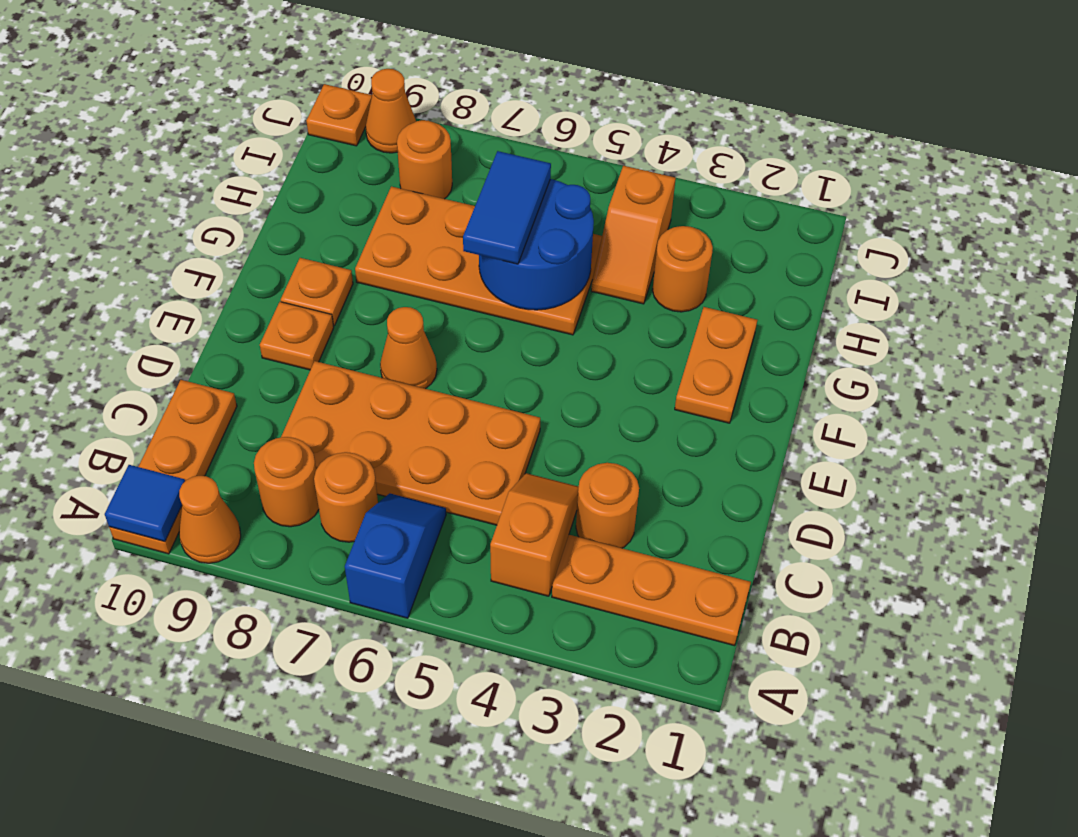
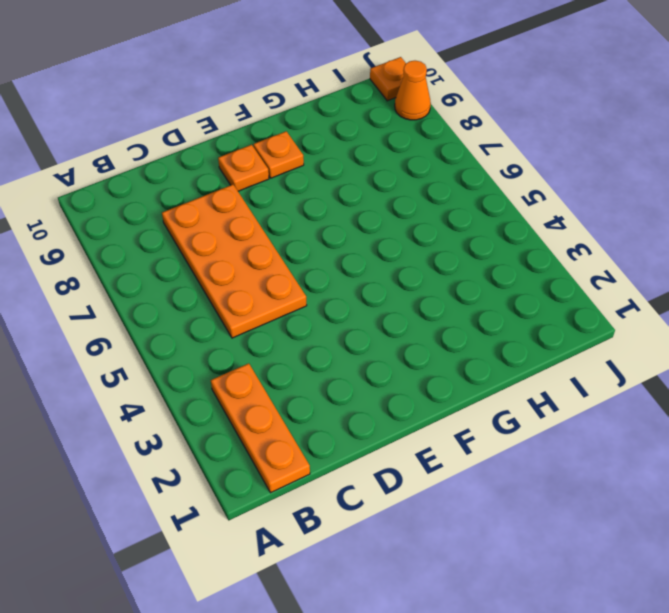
none -> blue slope A6:B6 level 1 top A
none -> orange cone A9 level 1
none -> orange plate A10:C10 level 1

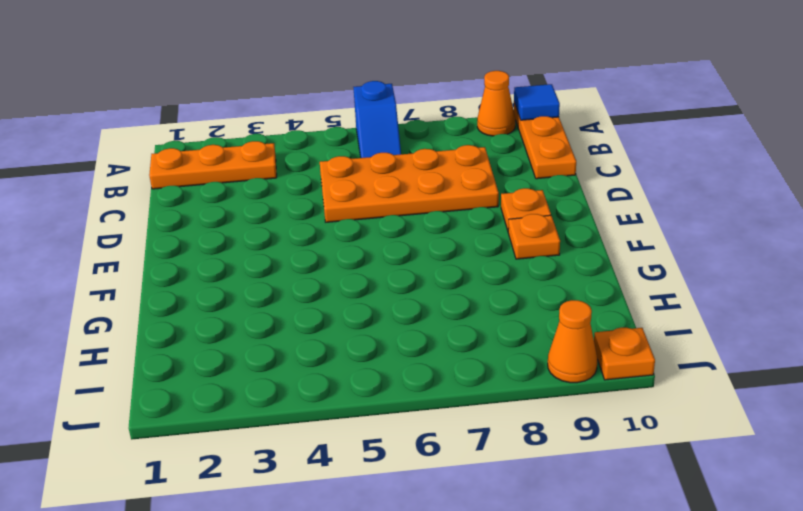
none -> orange slope B4:C4 level 1 top B
none -> orange round brick B7 level 1
none -> orange round brick B8 level 1

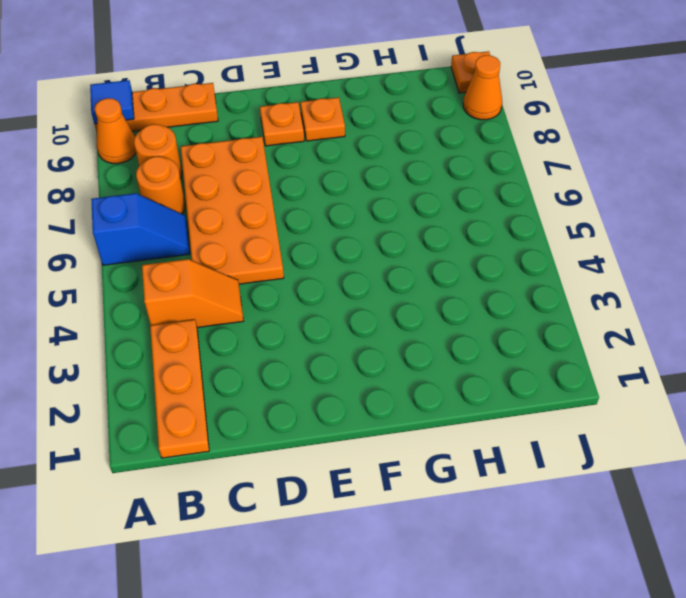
none -> orange round brick C3 level 1
none -> orange cone E7 level 1
none -> orange plate F2:G2 level 1

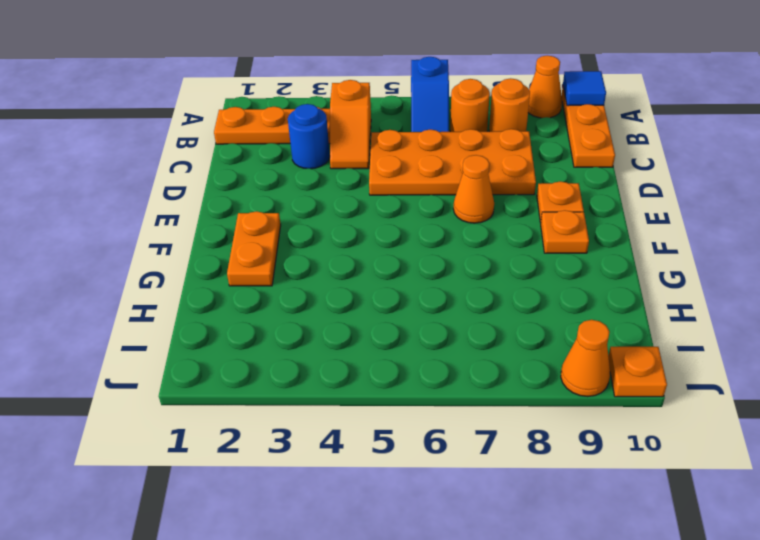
blue round brick C3 level 1 -> orange round brick C3 level 1
none -> orange plate G5:H8 level 1
none -> orange round brick H3 level 1
none -> orange slope H4:I4 level 1 top I

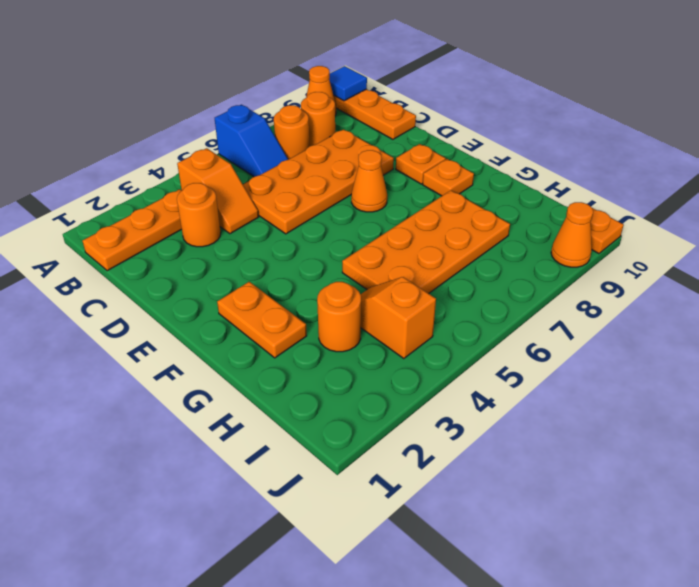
none -> orange round brick I8 level 1
none -> blue round brick G5:H6 level 2
none -> blue tile G6:H6 level 3

